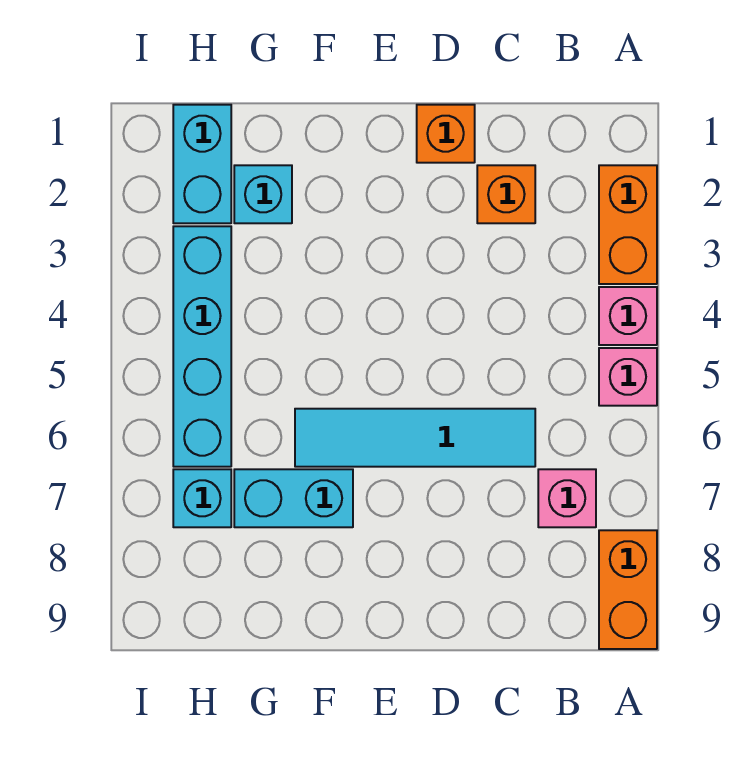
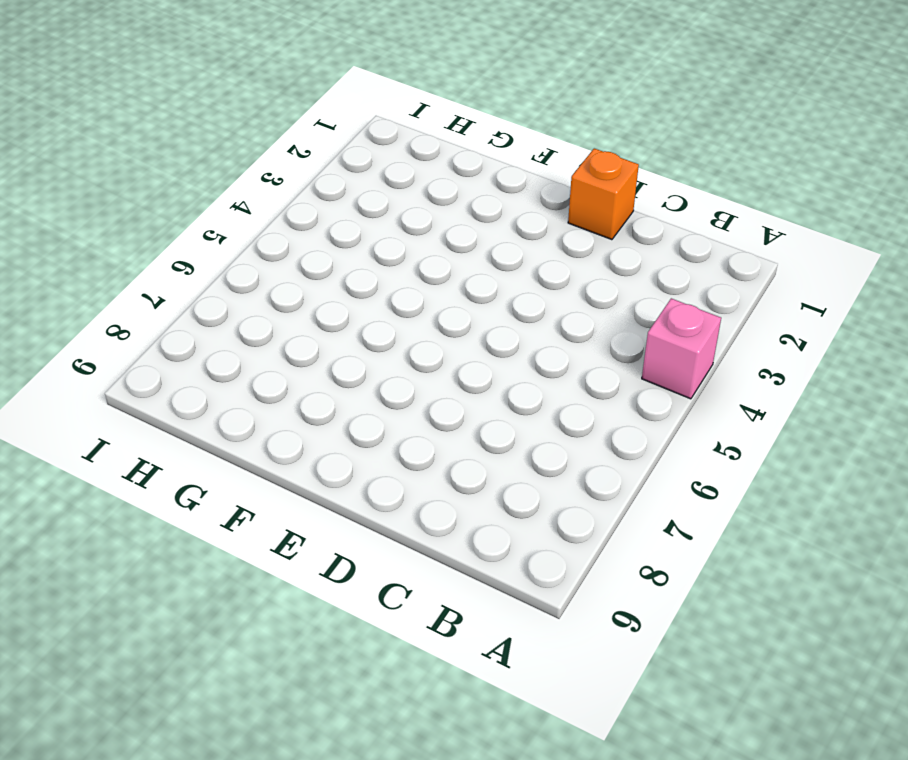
none -> orange brick A2:A3 level 1
none -> pink brick A5 level 1
none -> orange brick A8:A9 level 1

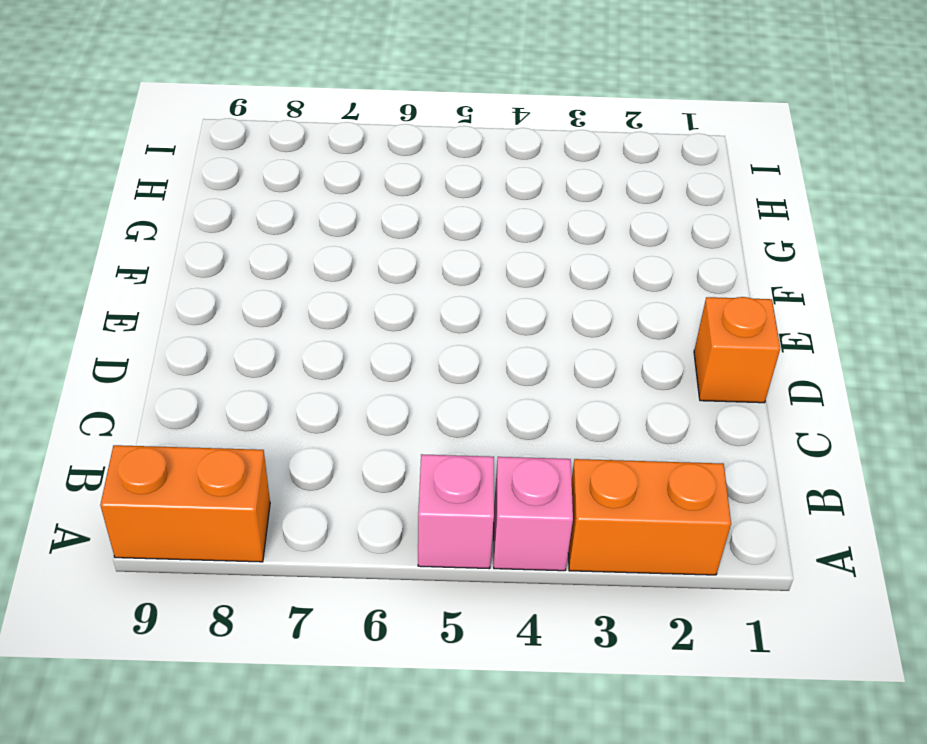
none -> pink brick B7 level 1
none -> orange brick C2 level 1
none -> cyan tile C6:F6 level 1

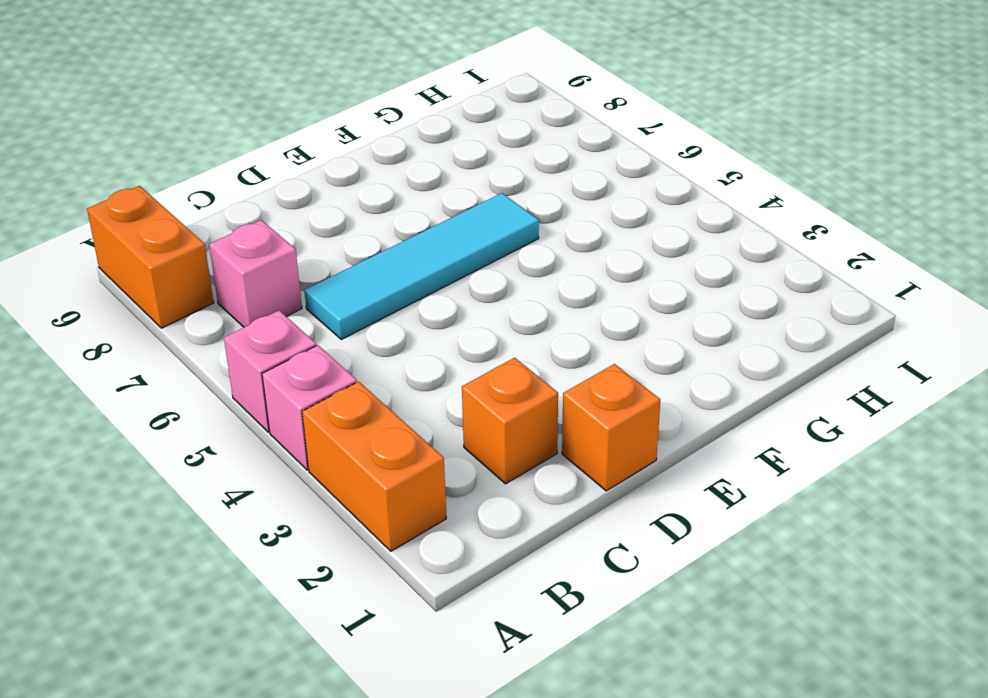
none -> cyan brick F7:G7 level 1
none -> cyan brick G2 level 1
none -> cyan brick H1:H2 level 1

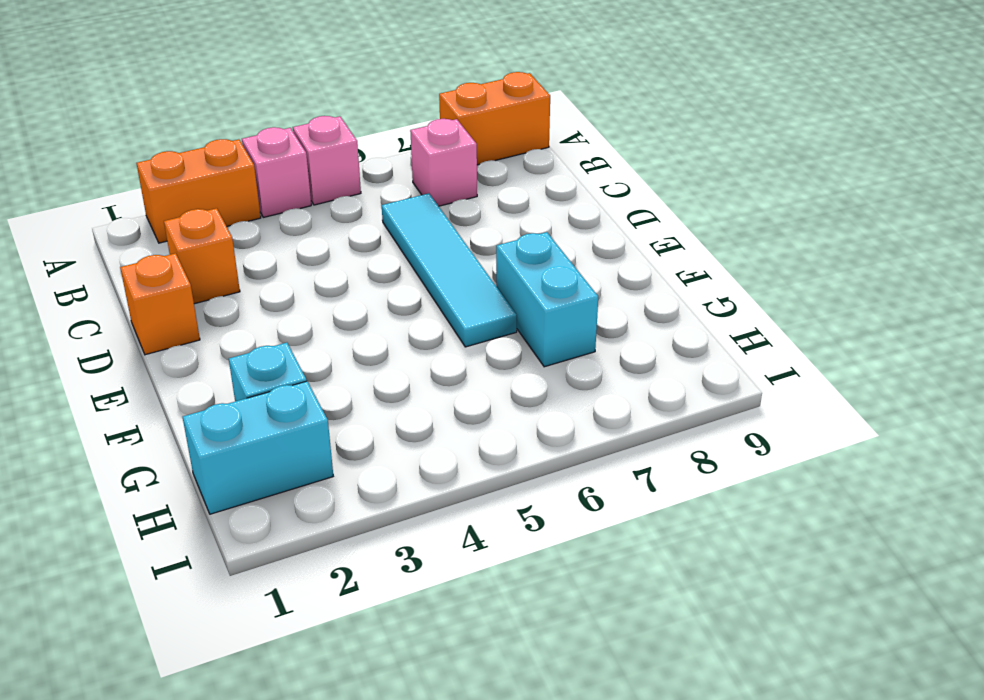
none -> cyan brick H3:H6 level 1
none -> cyan brick H7 level 1

